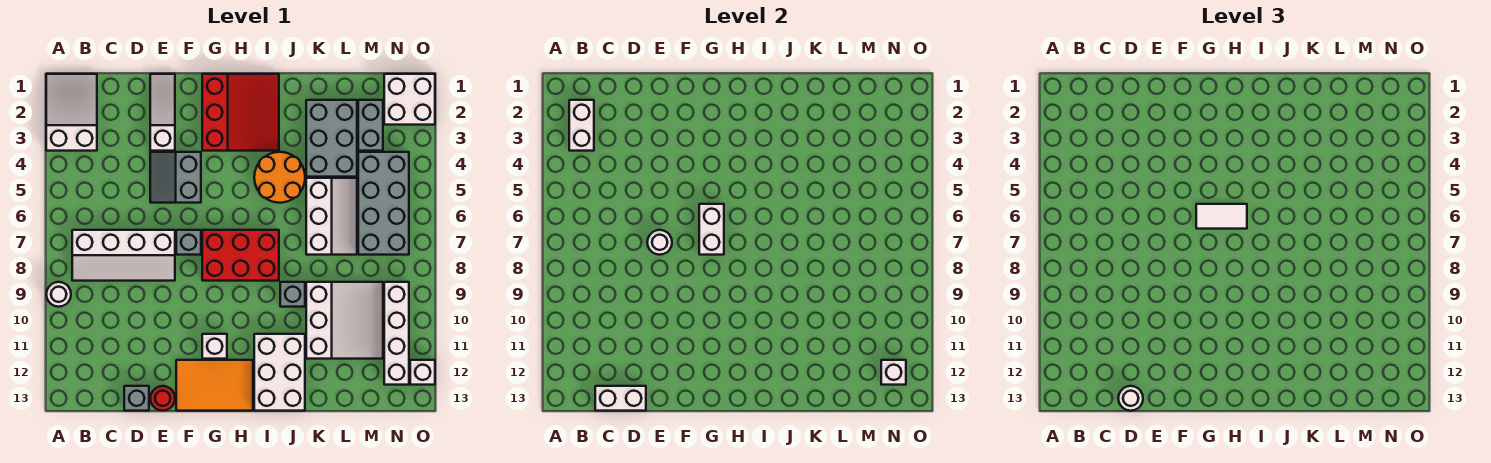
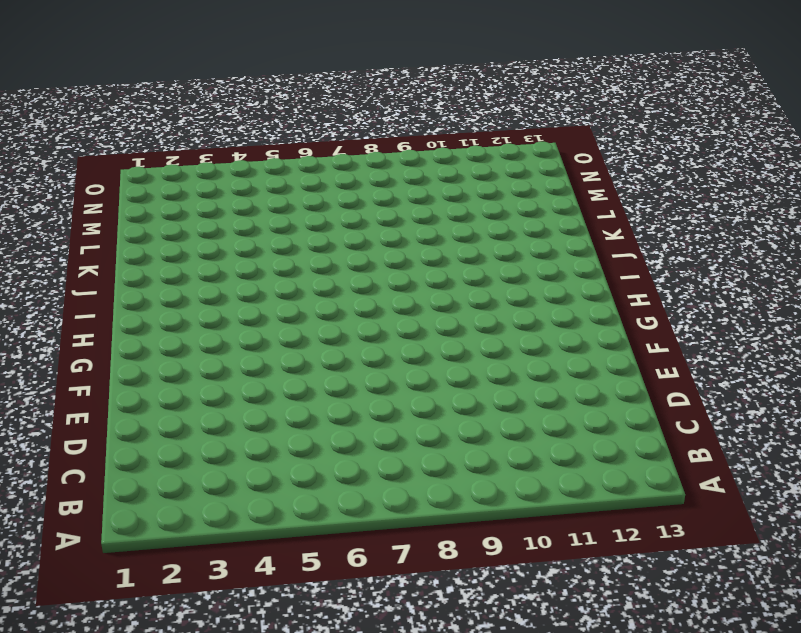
none -> white slope A1:B3 level 1 top 3
none -> white round brick A9 level 1
none -> white slope B7:E8 level 1 top 7
none -> grey brick D13 level 1

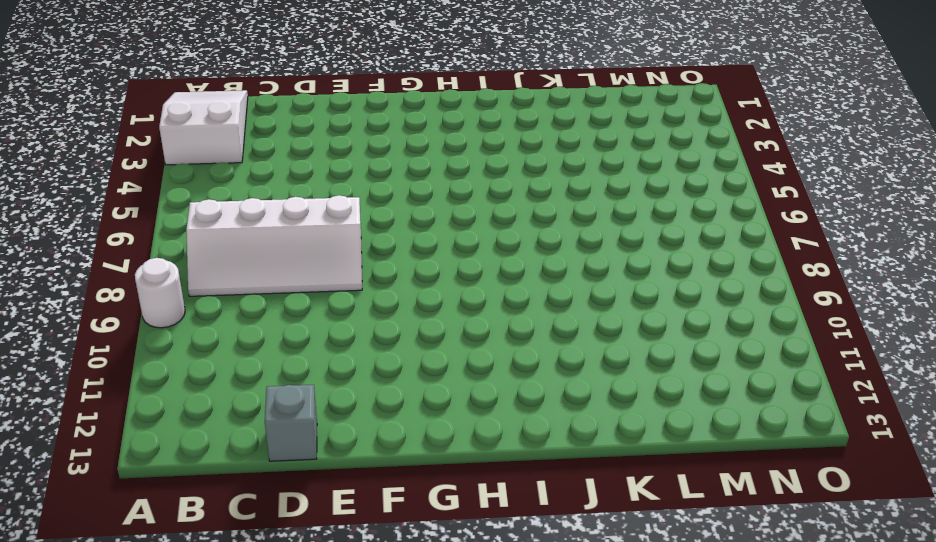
none -> white slope E1:E3 level 1 top 3
none -> grey slope E4:F5 level 1 top F
none -> red round brick E13 level 1
none -> grey brick F7 level 1

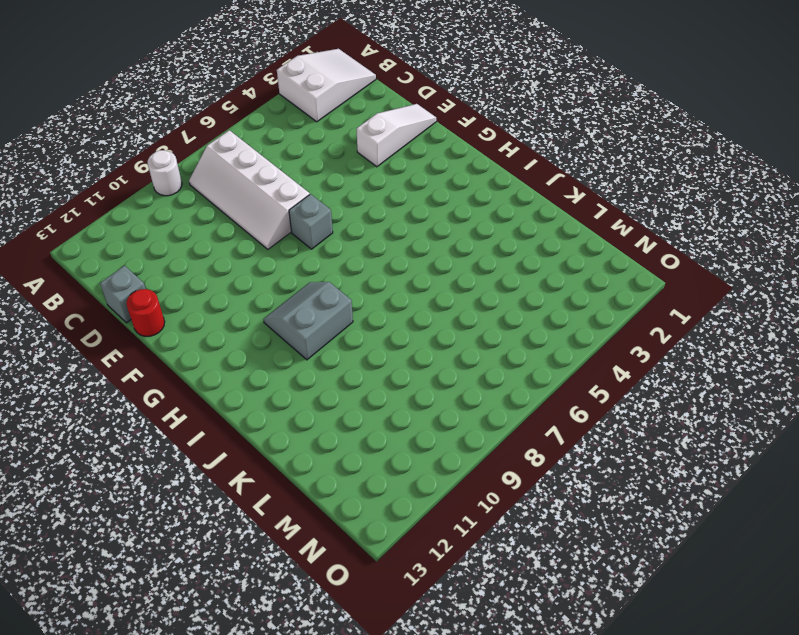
grey slope H9:I10 level 1 top I -> grey slope E4:F5 level 1 top F
none -> orange tile F12:H13 level 1
none -> red slope G1:I3 level 1 top G
none -> red brick G7:I8 level 1
none -> white brick G11 level 1

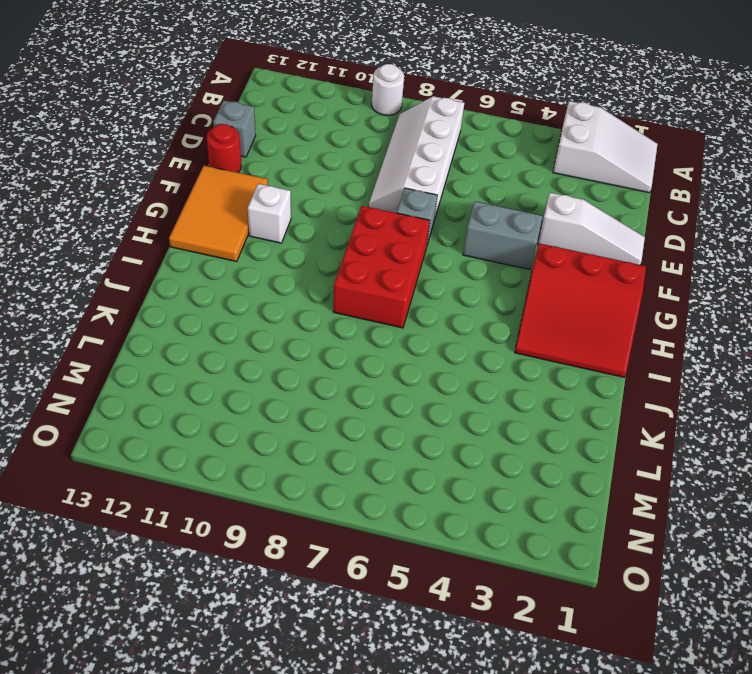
none -> orange round brick I4:J5 level 1
none -> white brick I11:J13 level 1
none -> grey brick J9 level 1
none -> grey brick K2:L4 level 1

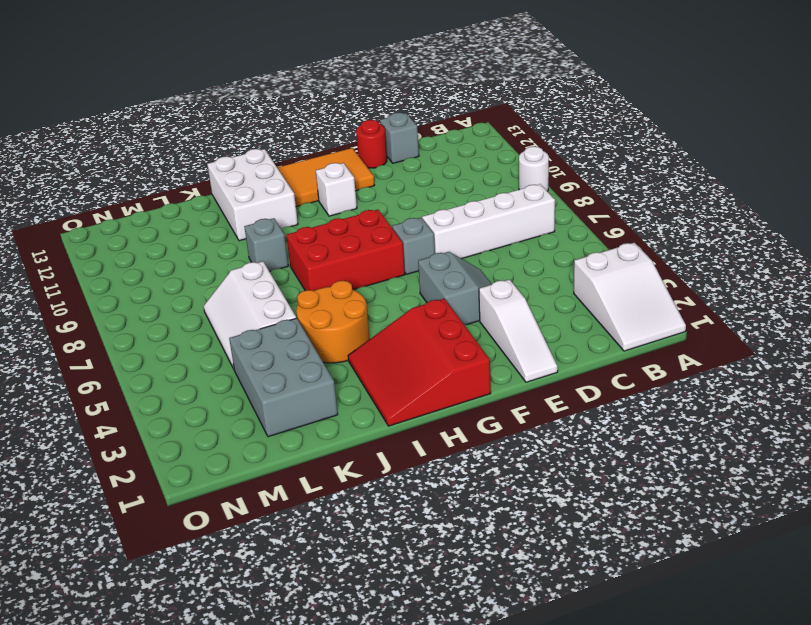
none -> white slope K9:M11 level 1 top K
none -> grey brick M2:M3 level 1
none -> grey brick M4:N7 level 1
none -> white brick N1:O2 level 1

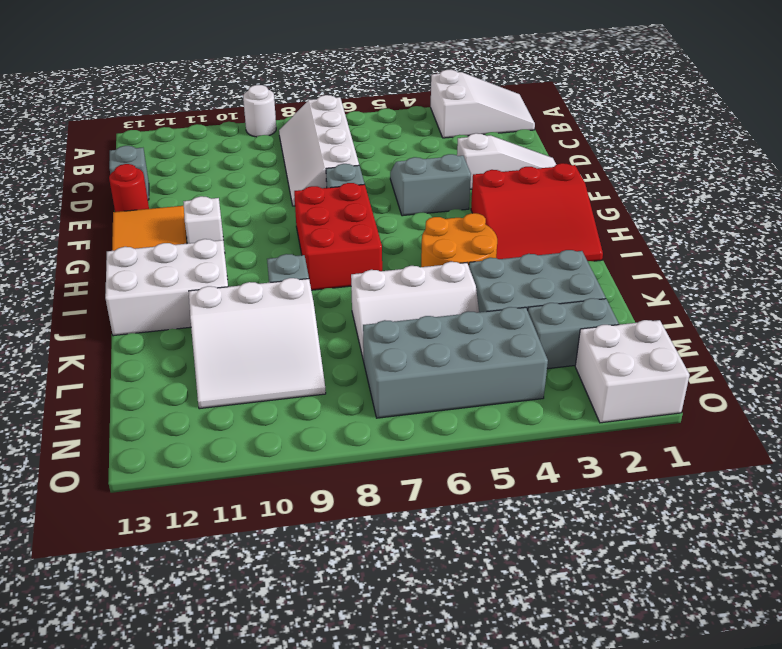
none -> white brick N9:N12 level 1
none -> white brick O12 level 1
none -> white brick B2:B3 level 2
none -> white brick C13:D13 level 2

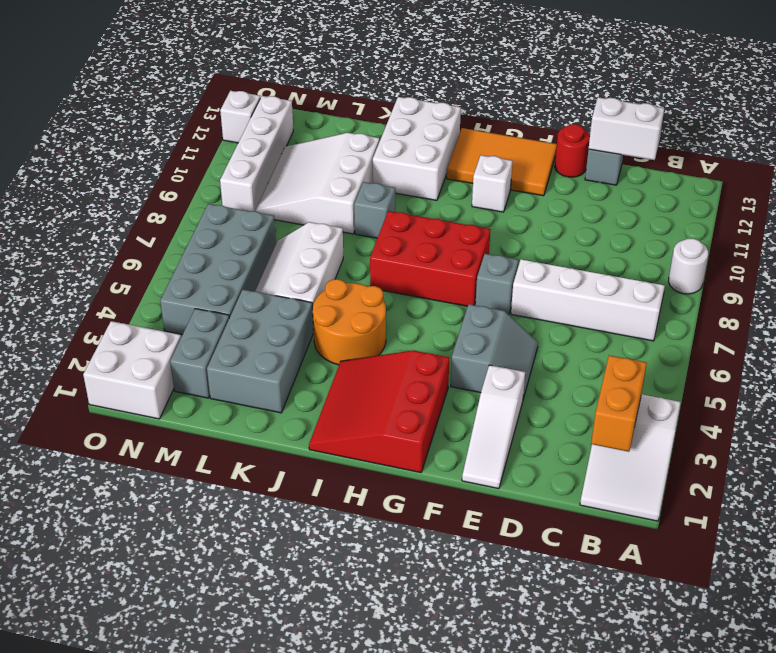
orange brick B2:B3 level 2 -> white brick B2:B3 level 2
none -> white round brick E7 level 2
none -> white brick G6:G7 level 2
none -> white brick N12 level 2
none -> white round brick D13 level 3

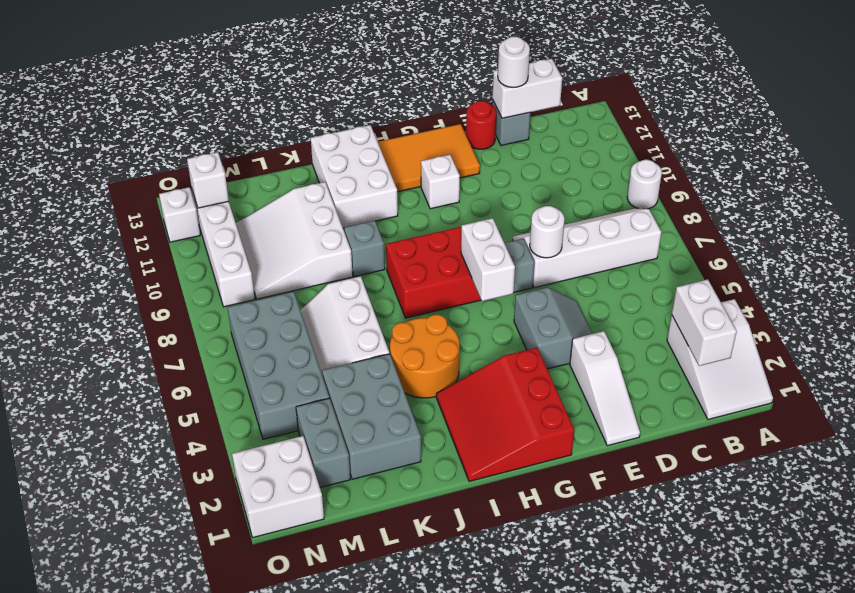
none -> white tile G6:H6 level 3

